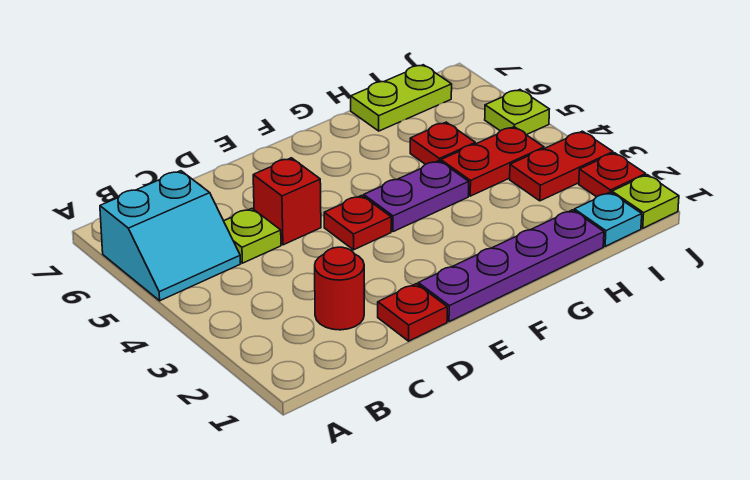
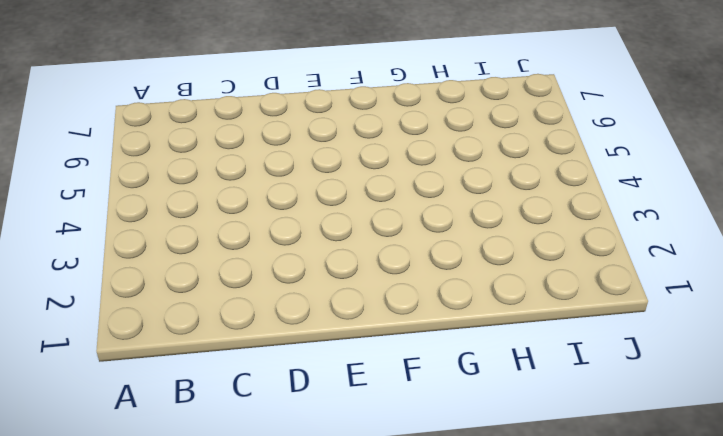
none -> cyan slope A5:B6 level 1 top 6
none -> red round brick C2 level 1
none -> lime plate C5 level 1

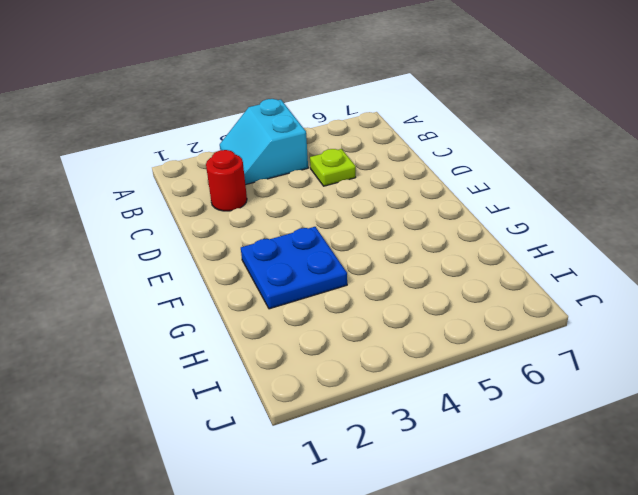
cyan slope A3:B4 level 1 top 4 -> cyan slope A5:B6 level 1 top 6
blue plate F2:G3 level 1 -> none
none -> red plate D1 level 1
none -> red brick D5 level 1
none -> purple plate E1:H1 level 1

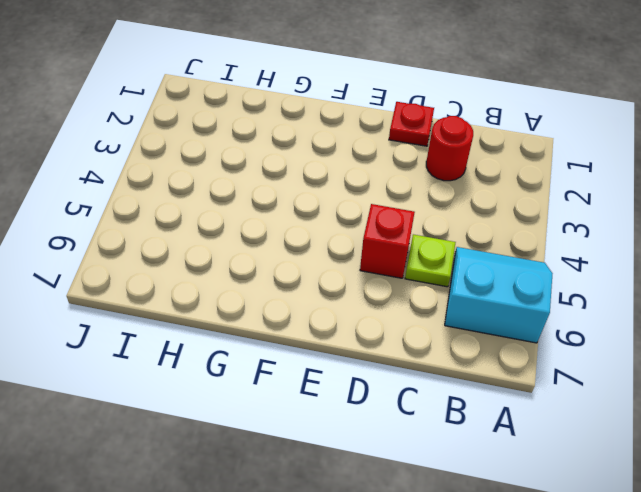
none -> purple plate E1:H1 level 1
none -> red plate E4 level 1
none -> purple plate F4:G4 level 1

